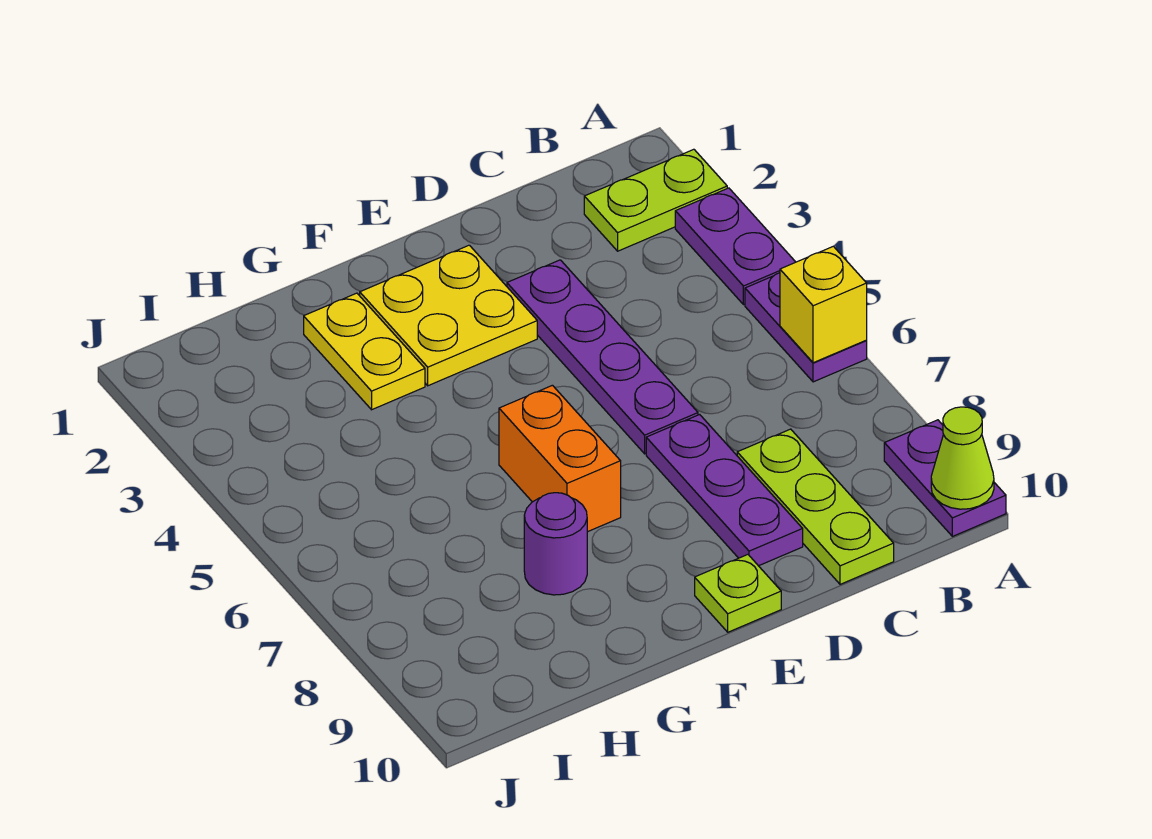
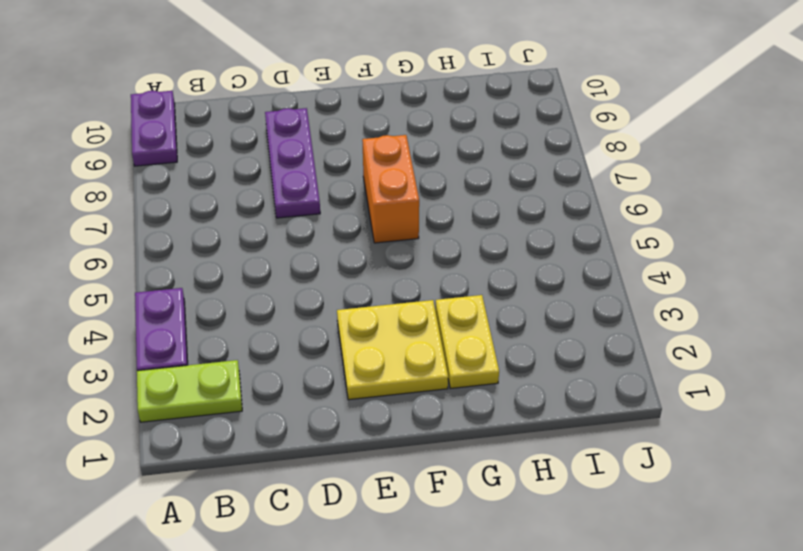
none -> purple plate A5:A6 level 1
none -> lime plate C8:C10 level 1
none -> purple plate D3:D6 level 1

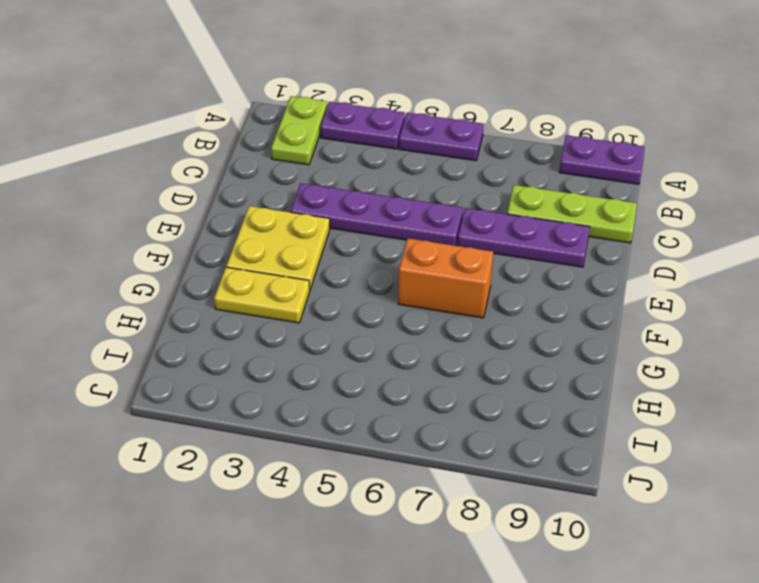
none -> lime plate E10 level 1
none -> purple round brick G8 level 1
none -> yellow brick A6 level 2

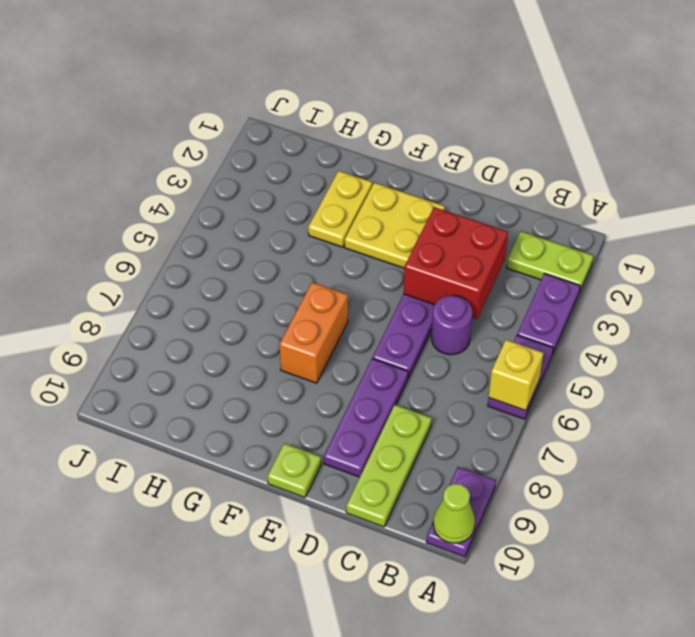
red brick C3:D4 level 2 -> none
purple round brick C5 level 1 -> purple round brick G8 level 1

